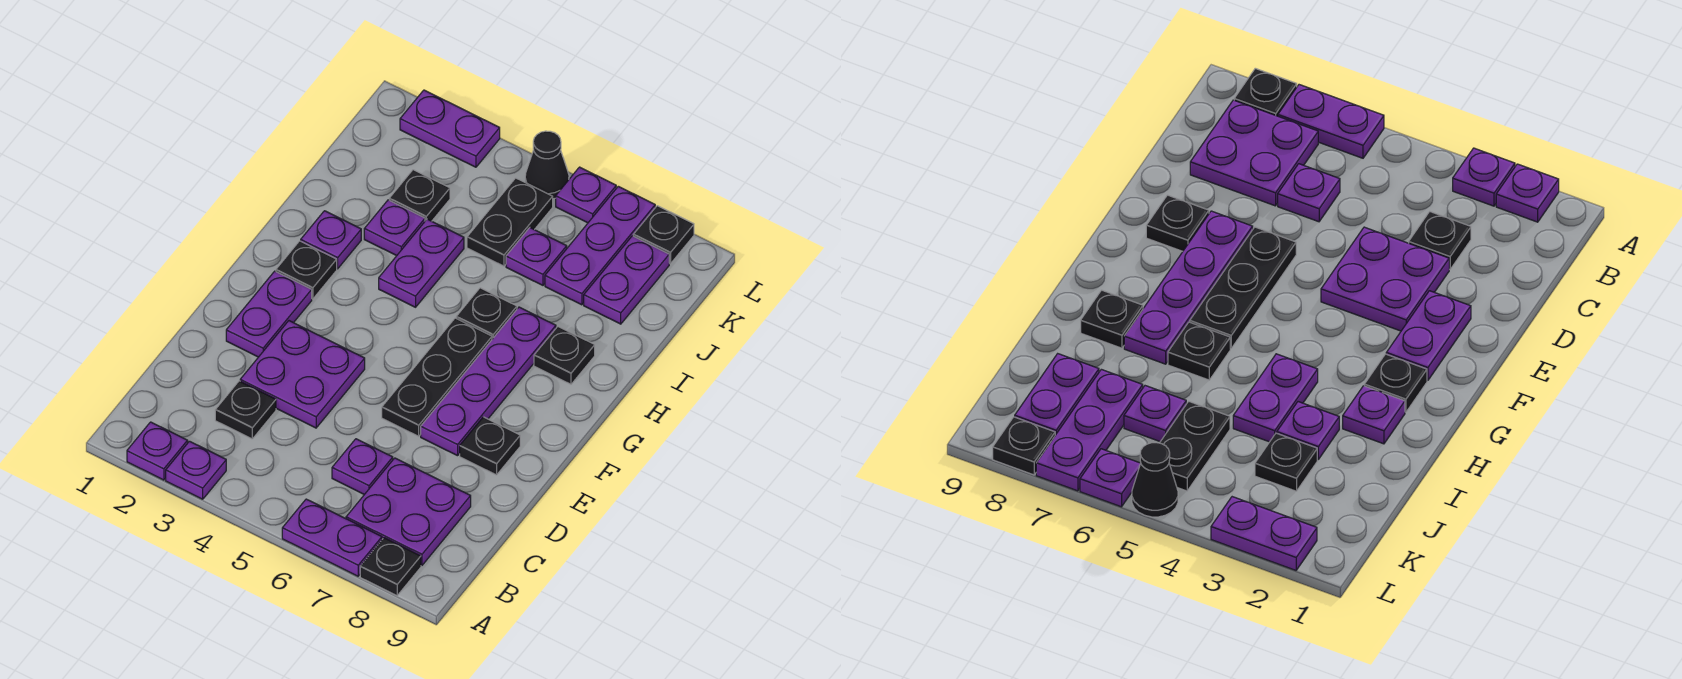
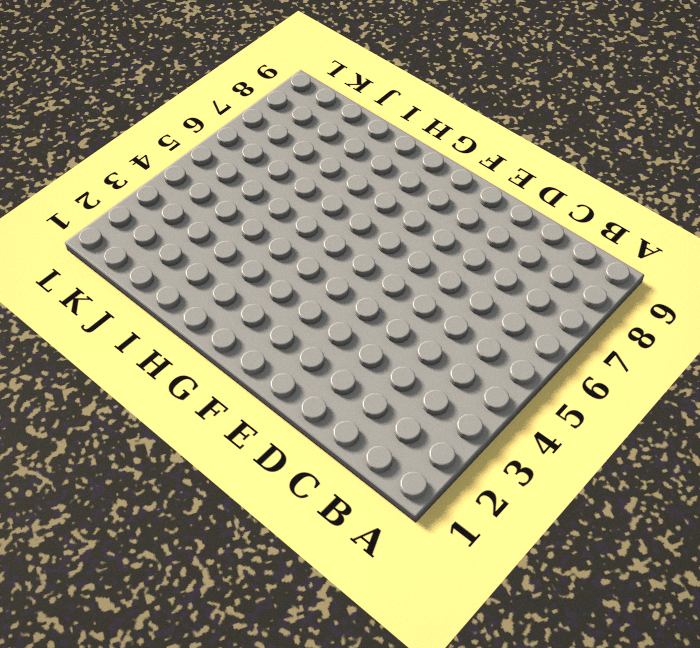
none -> purple plate A2 level 1
none -> purple plate A3 level 1
none -> purple plate A6:A7 level 1

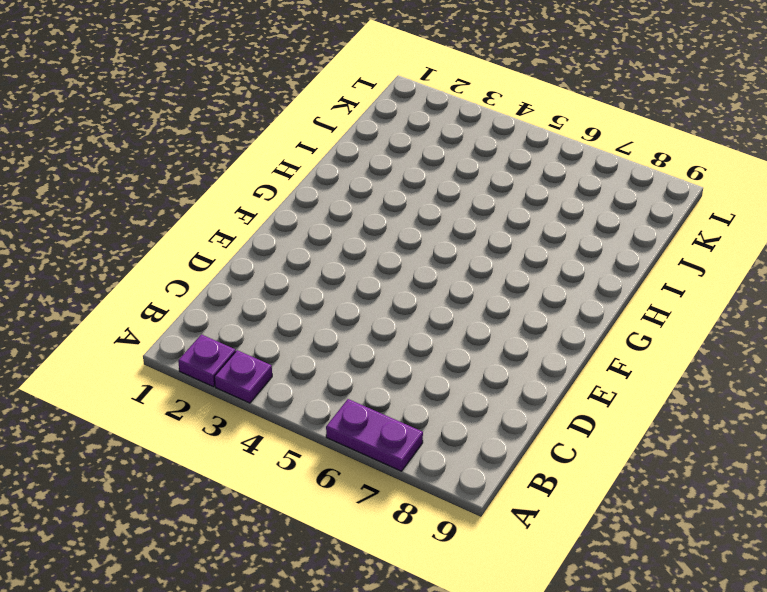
none -> black plate A8 level 1
none -> purple plate B7:C8 level 1
none -> black plate C3 level 1

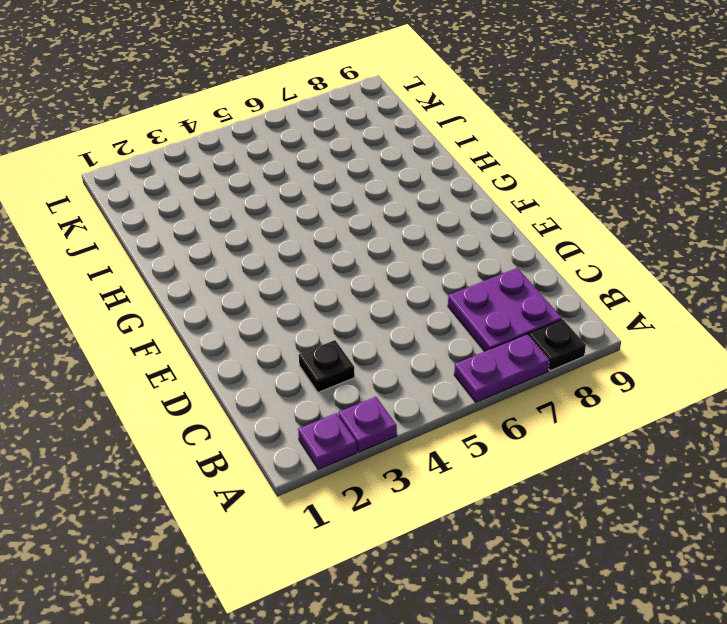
none -> purple plate C6 level 1
none -> purple plate D3:E4 level 1
none -> purple plate E2:F2 level 1

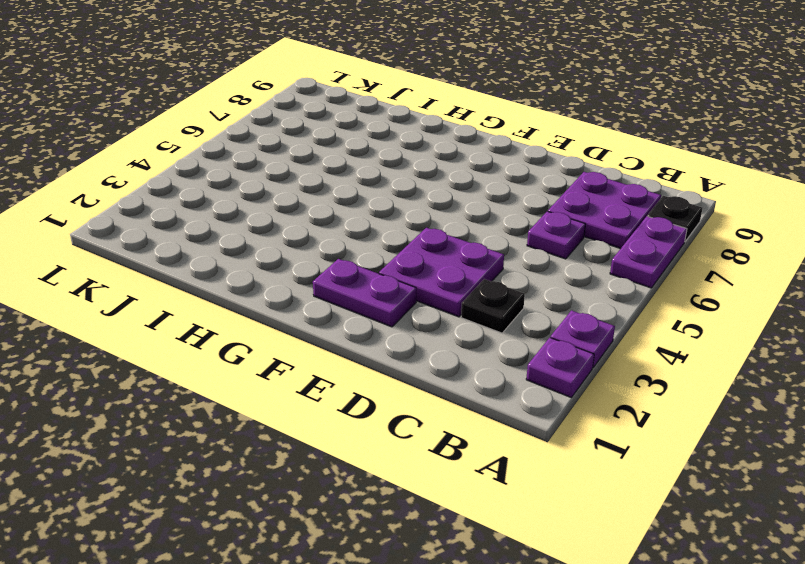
none -> black plate E6:G6 level 1
none -> purple plate E7:H7 level 1
none -> black plate E8 level 1

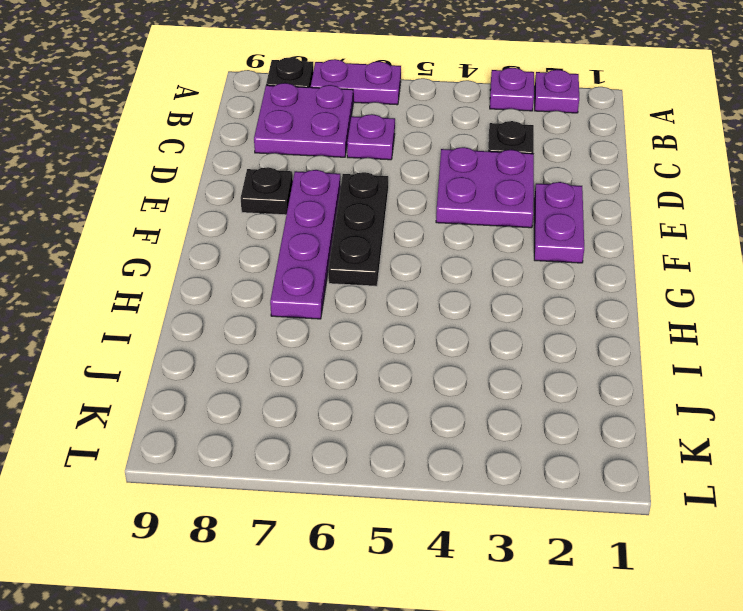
none -> black plate G2 level 1
none -> purple plate H2 level 1
none -> purple plate H4:I4 level 1

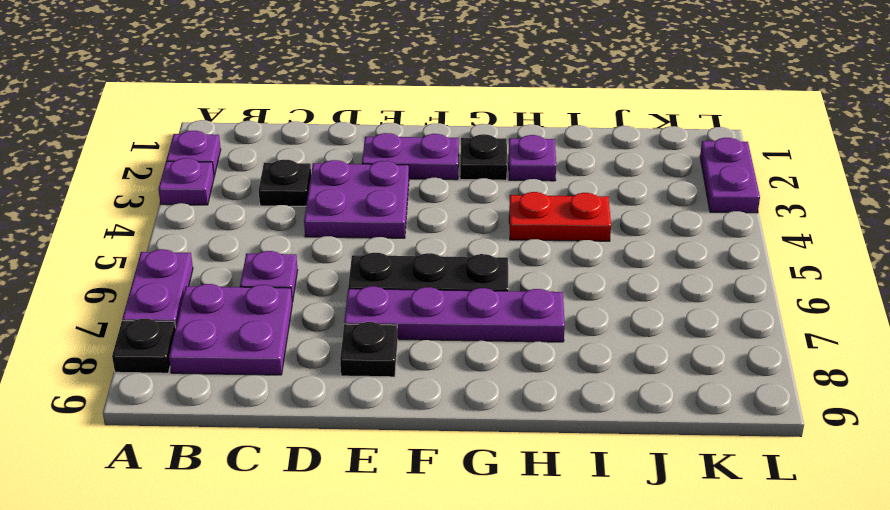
red plate H4:I4 level 1 -> purple plate H4:I4 level 1
none -> black plate H6 level 1
none -> black plate H8 level 1
none -> purple plate I3 level 1

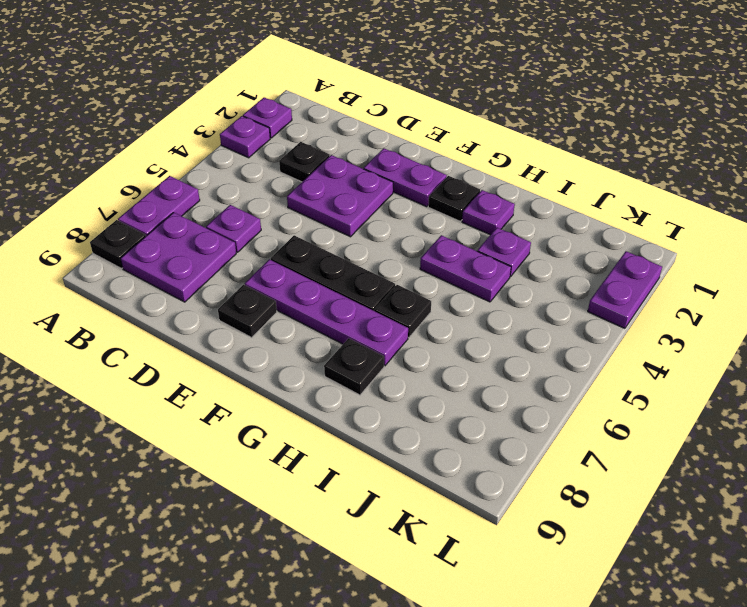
none -> black plate J3 level 1
none -> black plate J5:K5 level 1
none -> purple plate J6 level 1

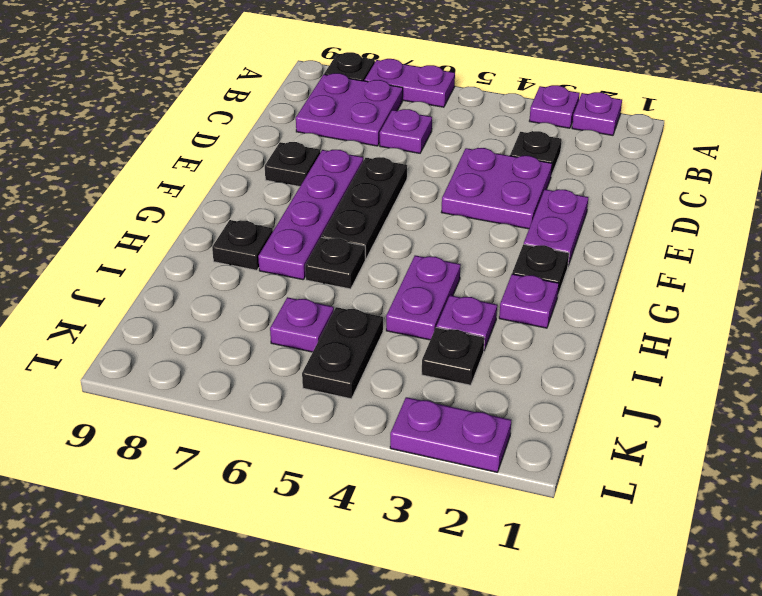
none -> purple plate J7:L7 level 1
none -> purple plate J8:K8 level 1
none -> black cone L5 level 1

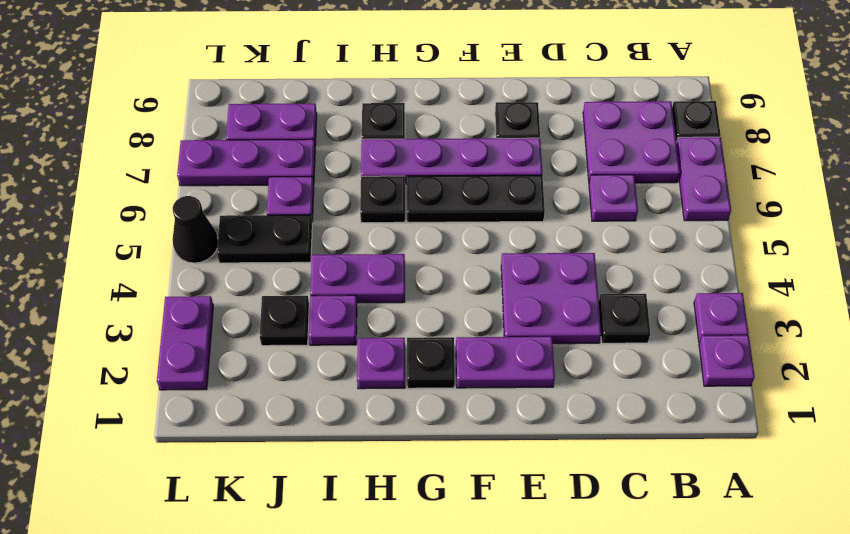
none -> purple plate L6 level 1
none -> black plate L8 level 1

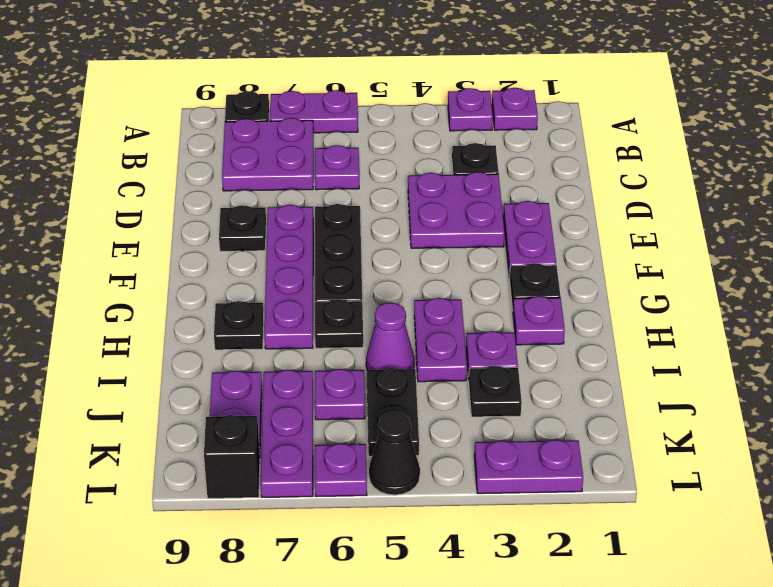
purple cone I5 level 1 -> none
black brick L8 level 1 -> black plate L8 level 1

